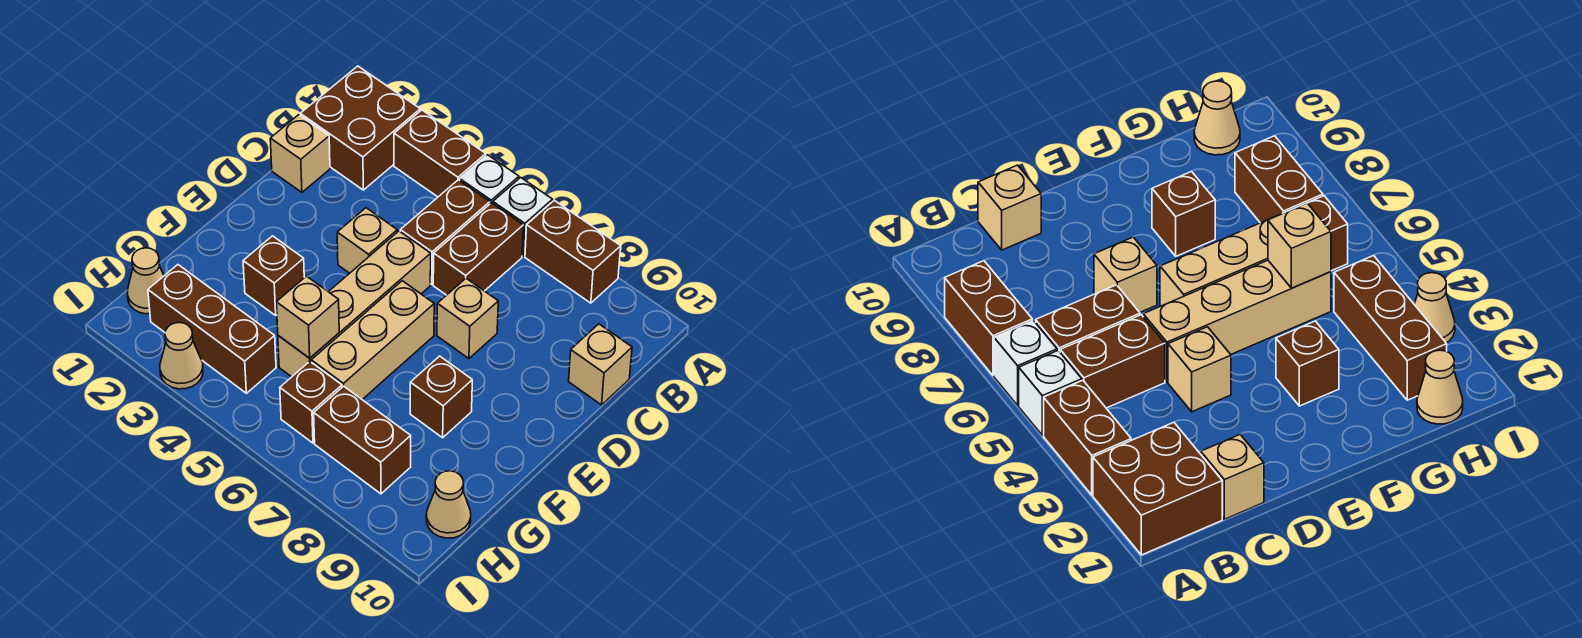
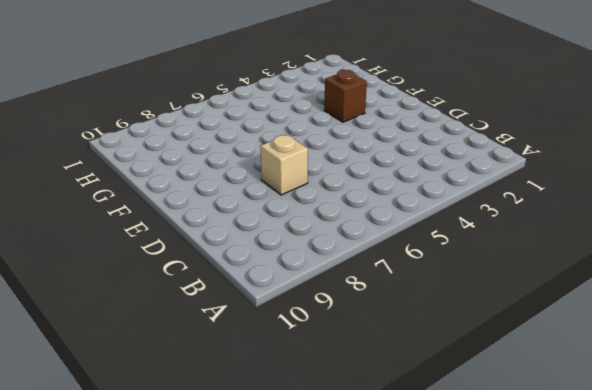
none -> brown brick A1:B2 level 1
none -> brown brick A3:A4 level 1
none -> white brick A5 level 1

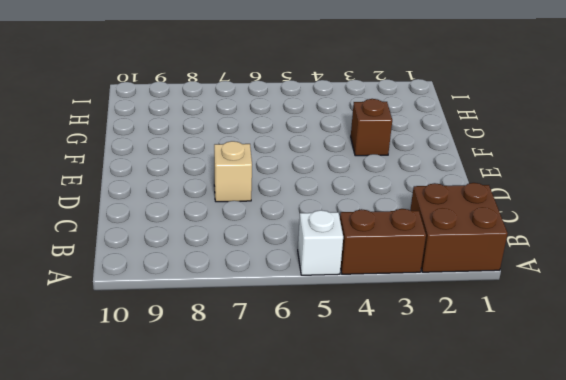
none -> white brick A6 level 1
none -> brown brick A7:A8 level 1
none -> brown brick B5:C5 level 1

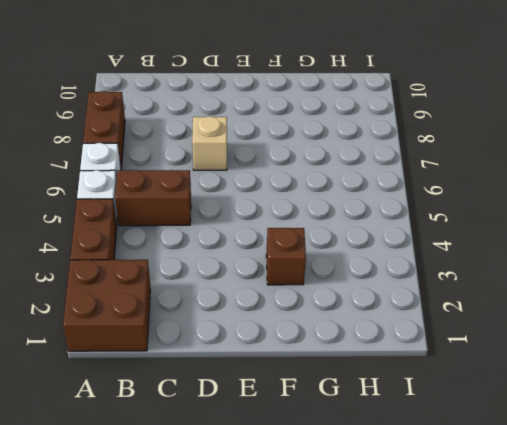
none -> brown brick B6:C6 level 1
none -> tan brick C1 level 1
none -> tan brick C10 level 1

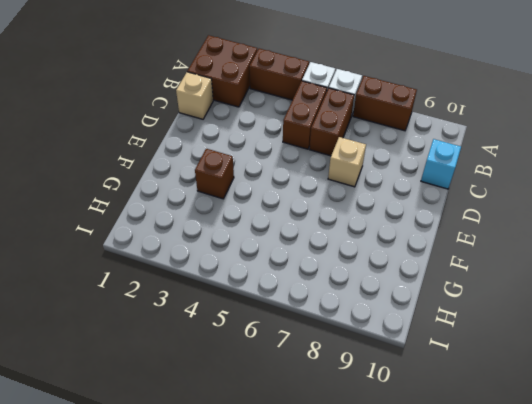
cyan brick C10 level 1 -> tan brick C10 level 1
none -> tan brick D4 level 1
none -> tan brick D5:G5 level 1
none -> tan brick E6:G6 level 1

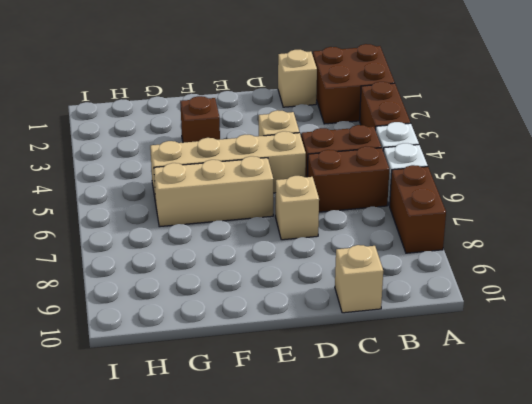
none -> brown brick F8 level 1
none -> tan cone H1 level 1
none -> brown brick H2:H4 level 1

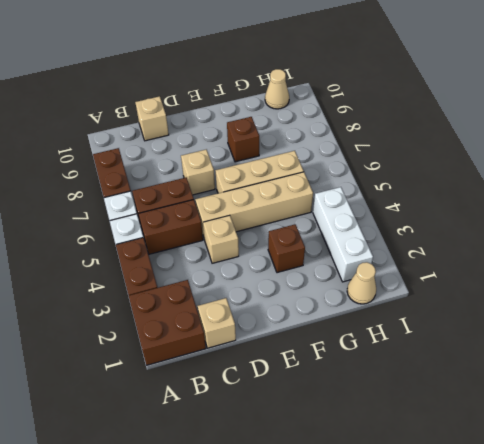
white brick H2:H4 level 1 -> brown brick H2:H4 level 1
none -> brown brick H6 level 1
none -> brown brick H7:H8 level 1
none -> tan cone I3 level 1

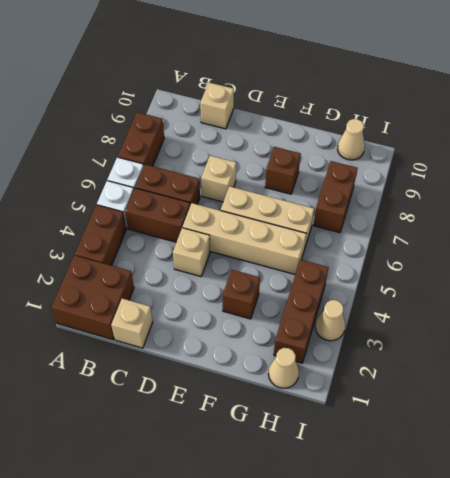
none -> brown brick H6 level 1
none -> tan brick G5 level 2

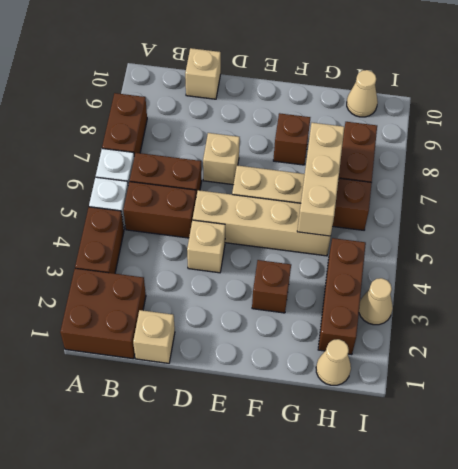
tan brick G5:G7 level 2 -> tan brick G5 level 2

